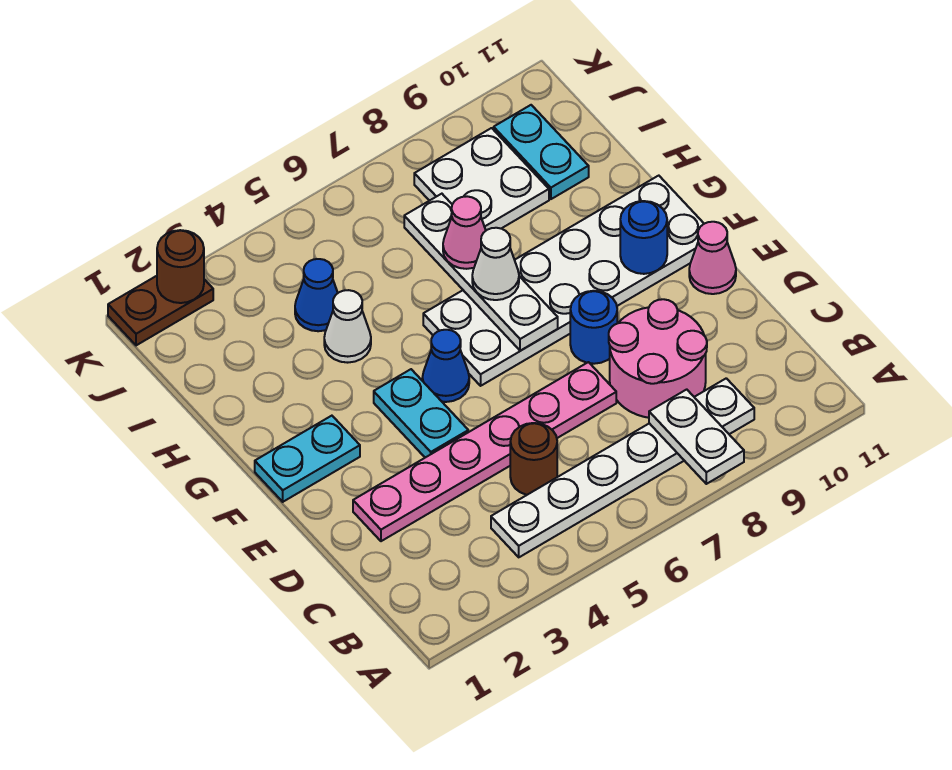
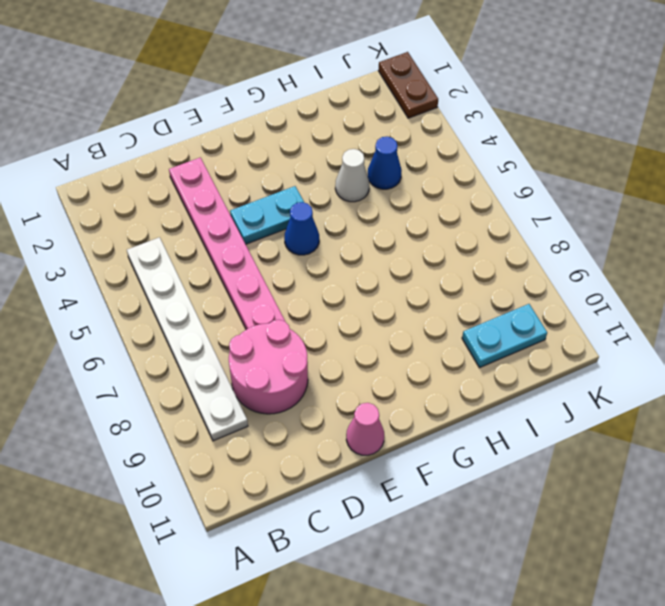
none -> brown round brick C5 level 1
none -> blue round brick E8 level 1
none -> cyan plate F1:F2 level 1

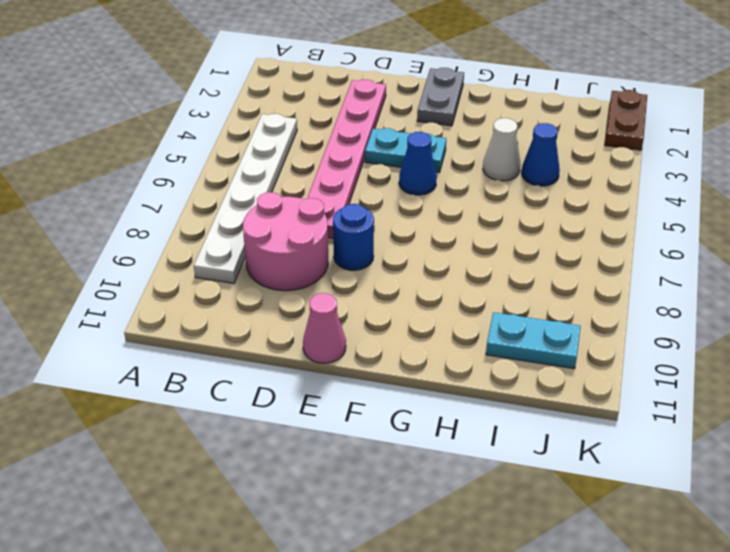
grey plate F1:F2 level 1 -> cyan plate F1:F2 level 1
none -> brown round brick C5 level 1
none -> white plate F6:G11 level 1
none -> white plate I8:J9 level 1

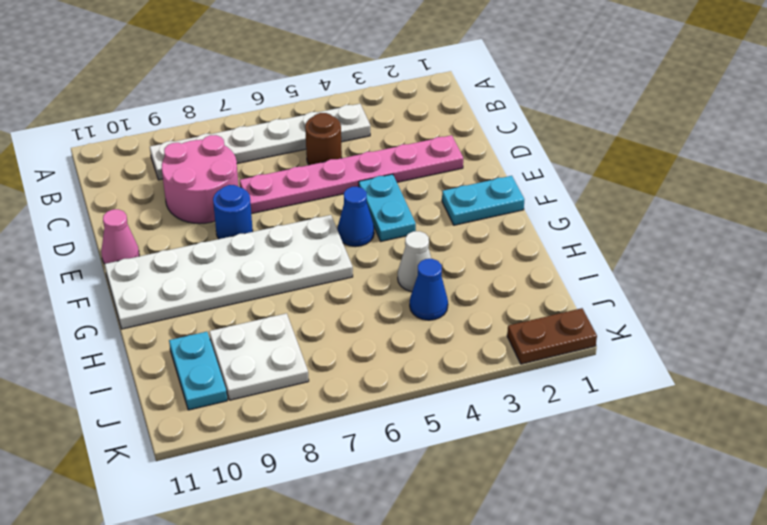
none -> white plate A8:B8 level 2
none -> white plate F7:I7 level 2
none -> blue round brick F10 level 2

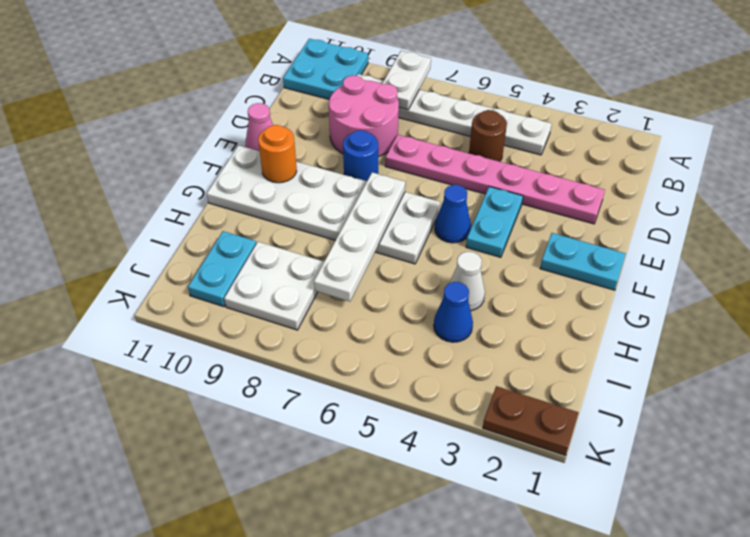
cyan plate A10:B11 level 1 -> none
orange round brick F10 level 2 -> blue round brick F10 level 2
none -> brown round brick K2 level 2
none -> white cone G7 level 3
none -> pink cone H7 level 3

